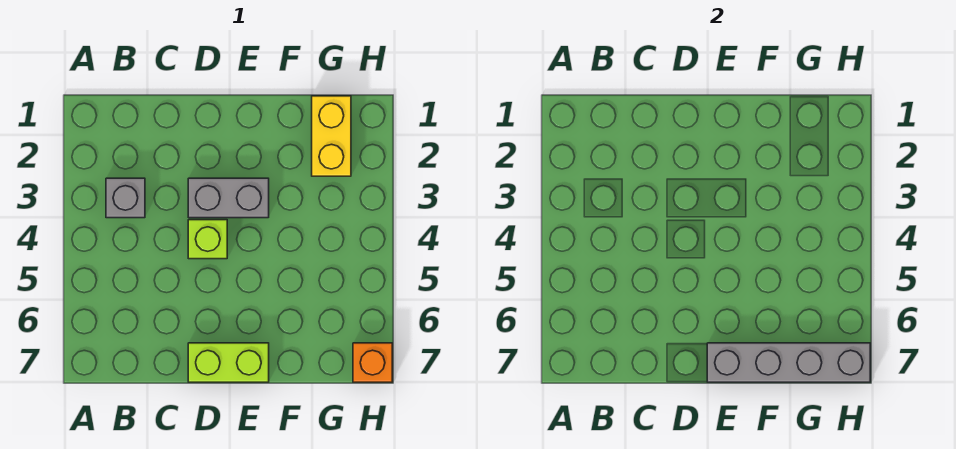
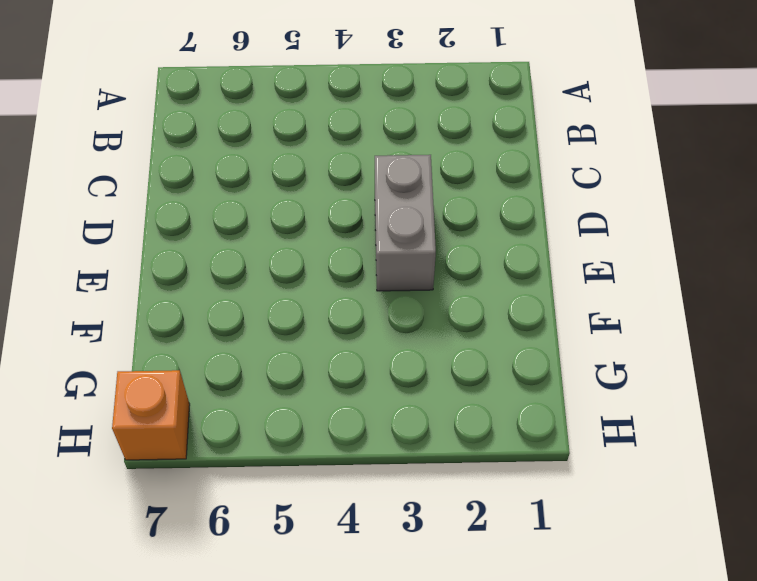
none -> grey brick B3 level 1
none -> lime brick D4 level 1

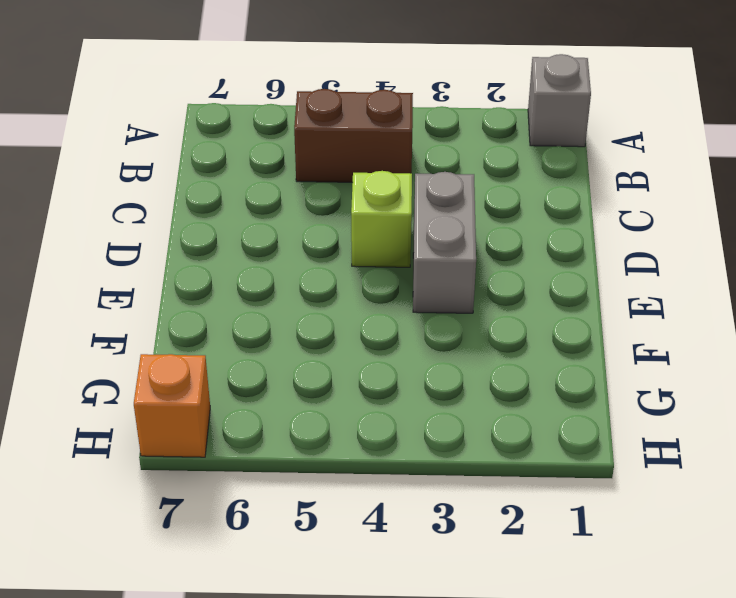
grey brick A1 level 1 -> grey brick B3 level 1
brown brick B4:B5 level 1 -> none
none -> lime brick D7:E7 level 1
none -> yellow brick G1:G2 level 1

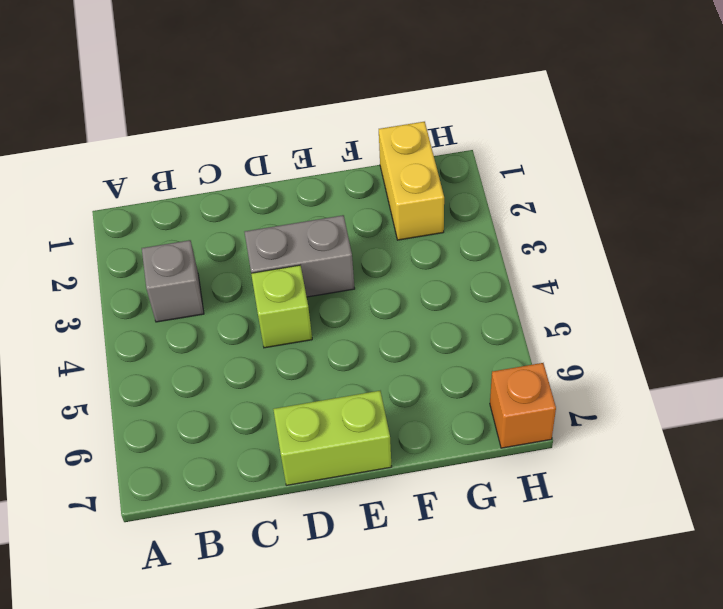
none -> grey brick E7:H7 level 2

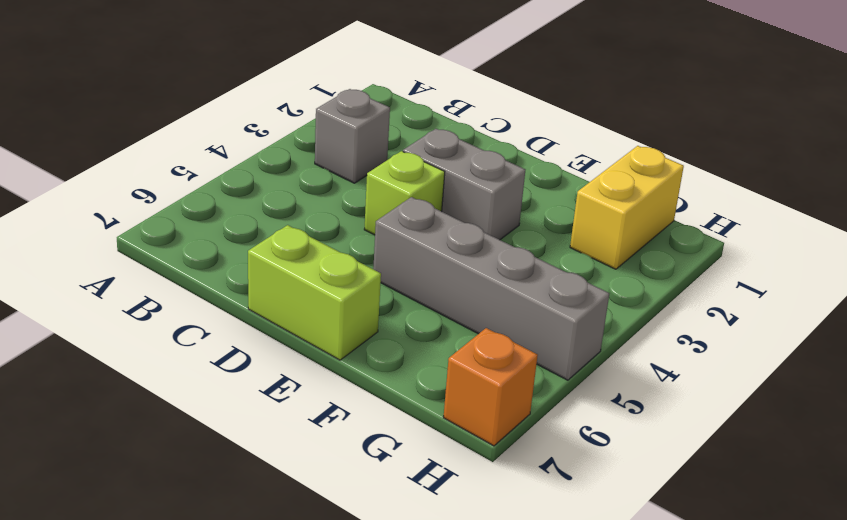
grey brick E5:H5 level 1 -> grey brick E7:H7 level 2

